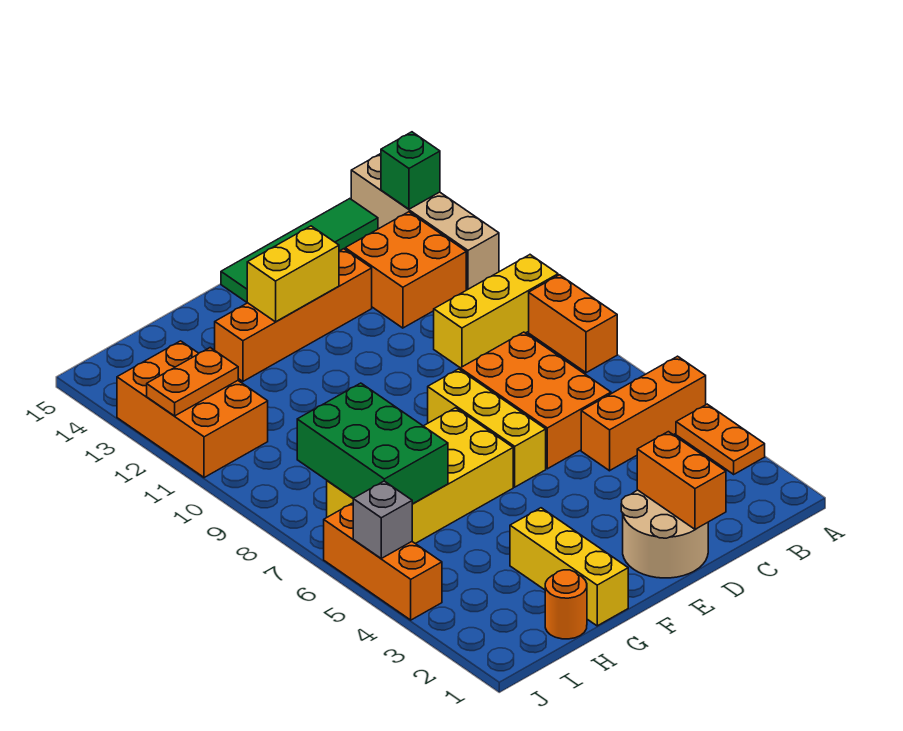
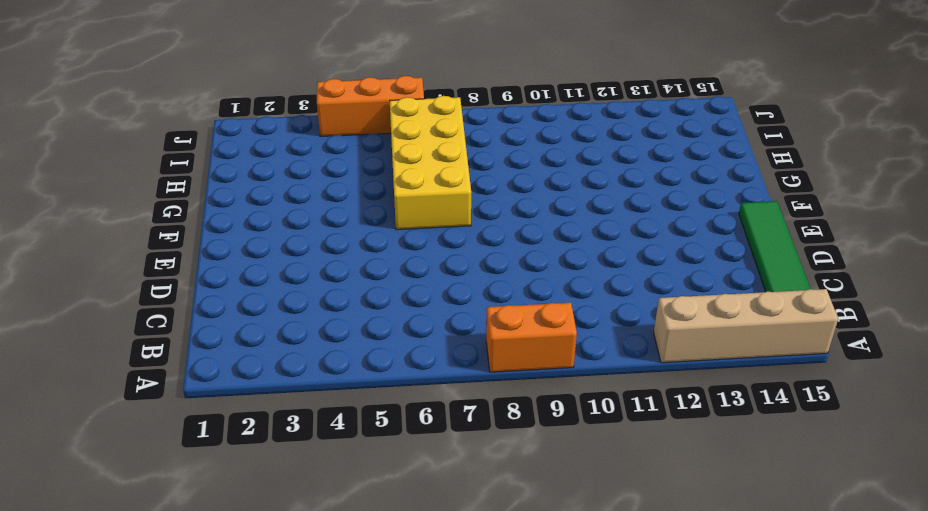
none -> orange plate A3:A4 level 1
none -> orange brick A5:C5 level 1
none -> yellow brick A10:C10 level 1

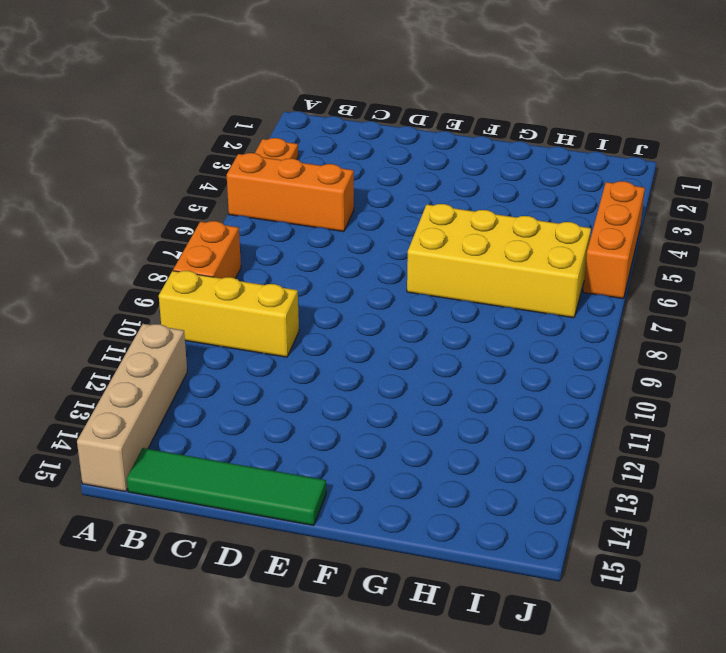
none -> orange brick B12:C13 level 1
none -> orange brick C6:D8 level 1
none -> tan round brick D1:E2 level 1

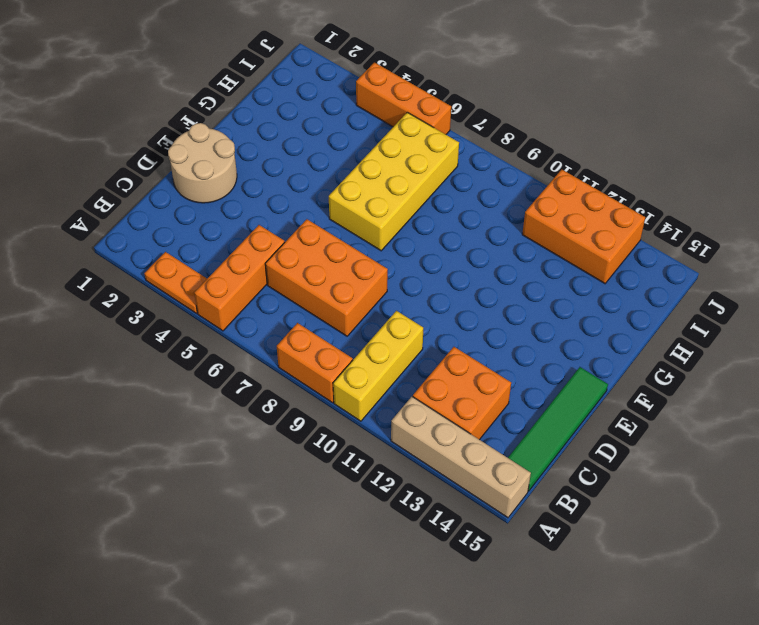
none -> orange brick D13:G13 level 1
none -> yellow brick E6:E8 level 1
none -> yellow brick G1:G3 level 1

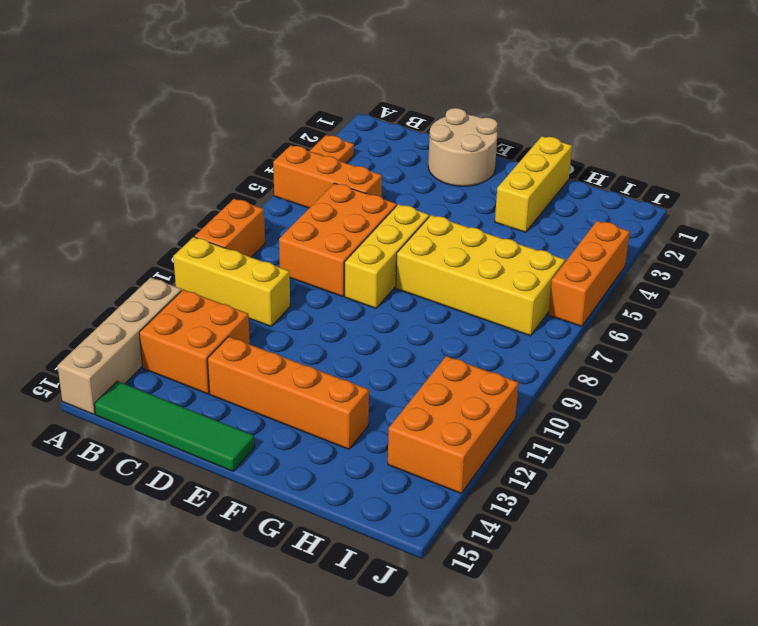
none -> orange round brick H1 level 1
none -> green brick A14 level 2
none -> orange brick D1:D2 level 2

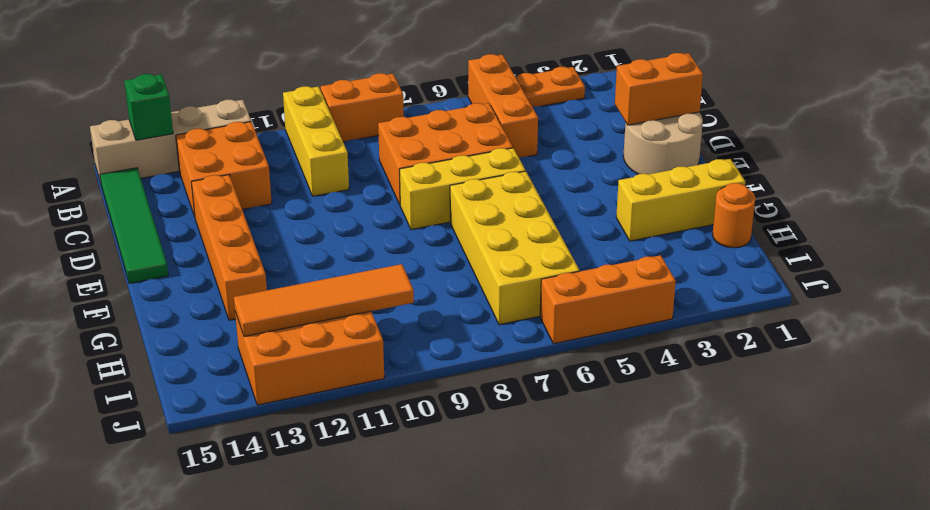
orange tile I10:I13 level 2 -> orange plate I12:J12 level 2
none -> yellow brick E13:F13 level 2
none -> green brick H6:I8 level 2
none -> grey brick J5 level 2

